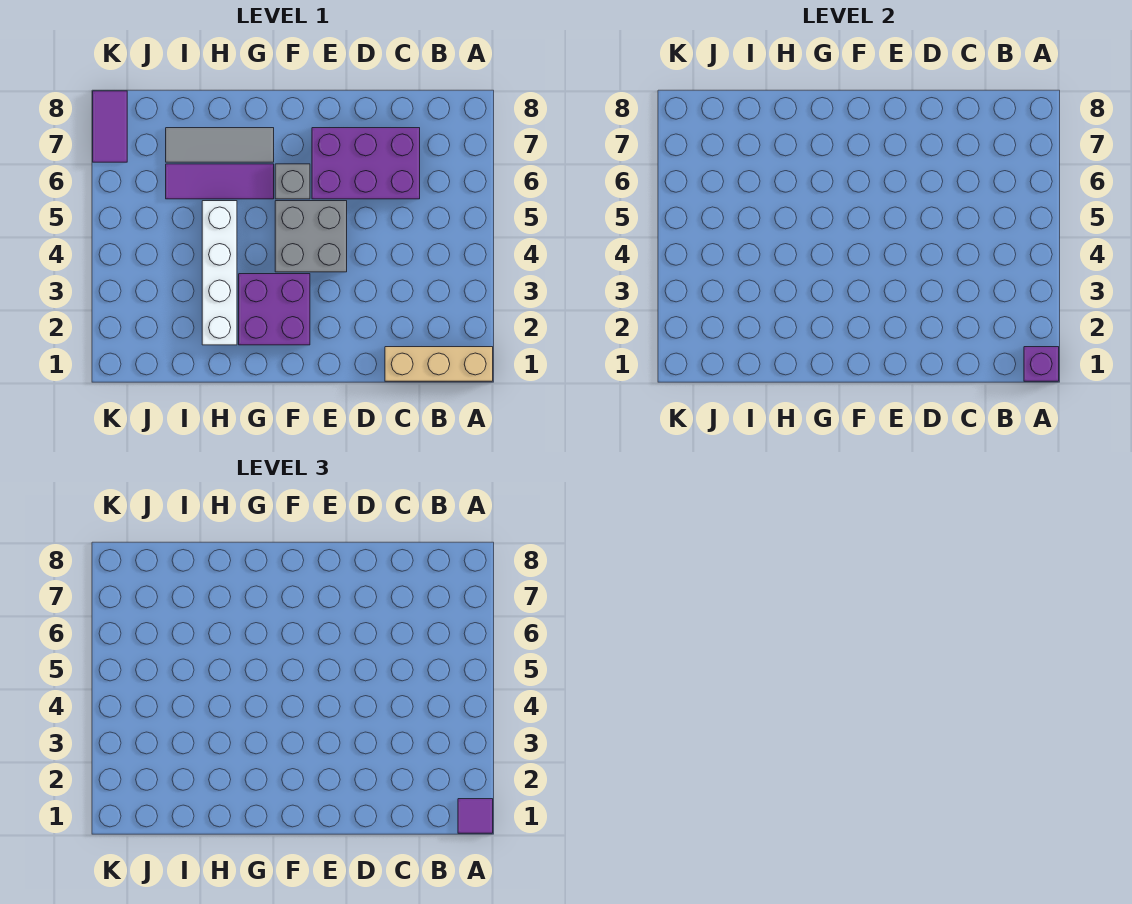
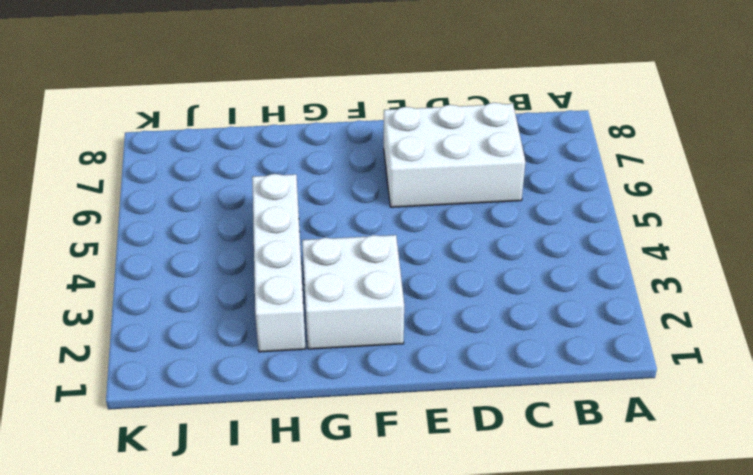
white brick C6:E7 level 1 -> purple brick C6:E7 level 1
white brick F2:G3 level 1 -> purple brick F2:G3 level 1
none -> tan brick A1:C1 level 1
none -> grey brick E4:F5 level 1

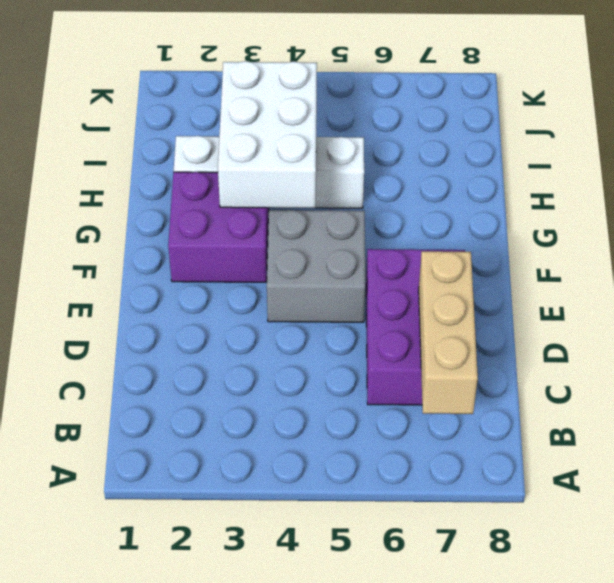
tan brick B7:D7 level 2 -> tan brick A1:C1 level 1
white brick G3:I4 level 2 -> none
none -> grey brick F6 level 1
none -> purple tile G6:I6 level 1

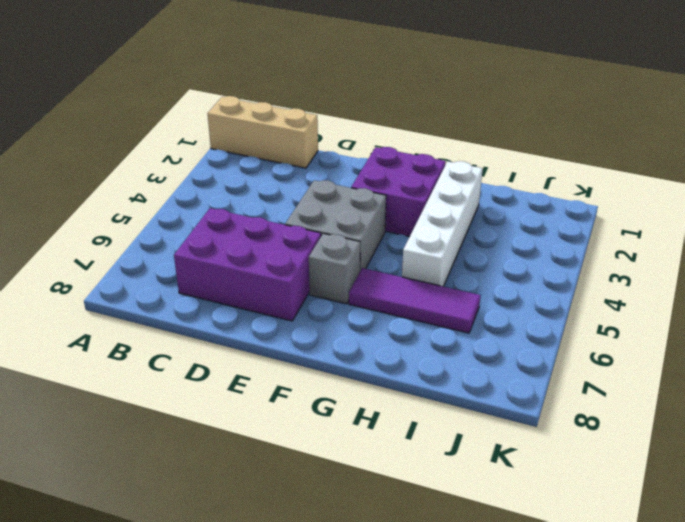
none -> grey tile G7:I7 level 1
none -> purple tile K7:K8 level 1

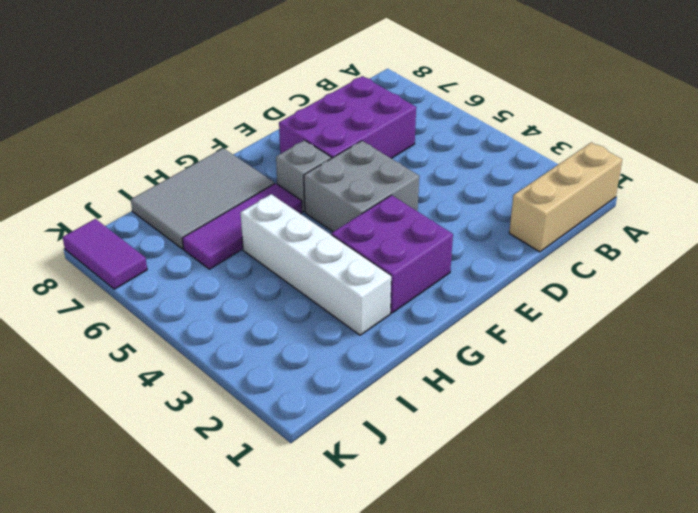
grey tile G7:I8 level 1 -> grey tile G7:I7 level 1
none -> purple brick A1 level 2
none -> purple tile A1 level 3

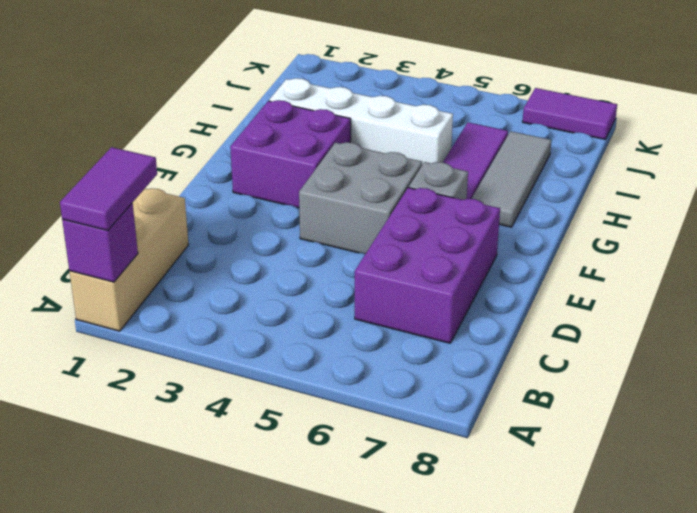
purple tile A1:B1 level 3 -> purple tile A1 level 3

